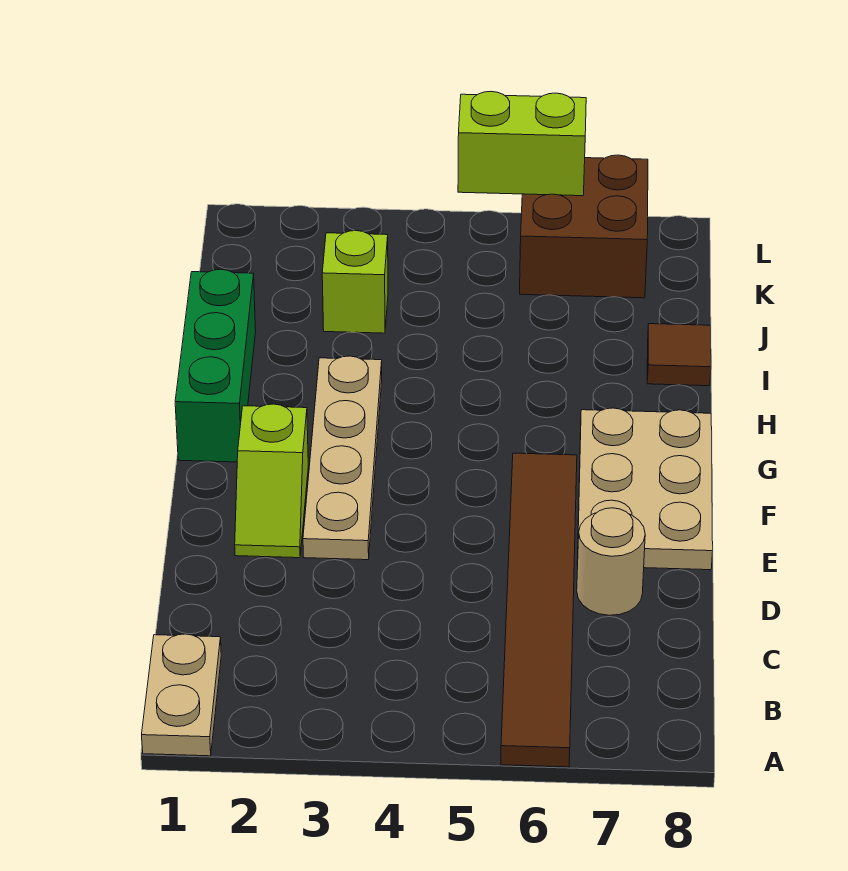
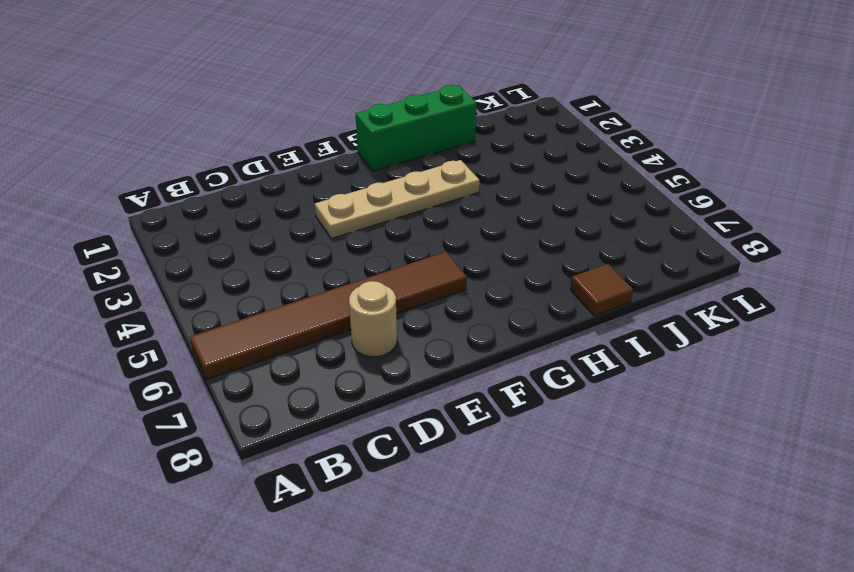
none -> tan plate A1:B1 level 1
none -> lime slope E2:F2 level 1 top F

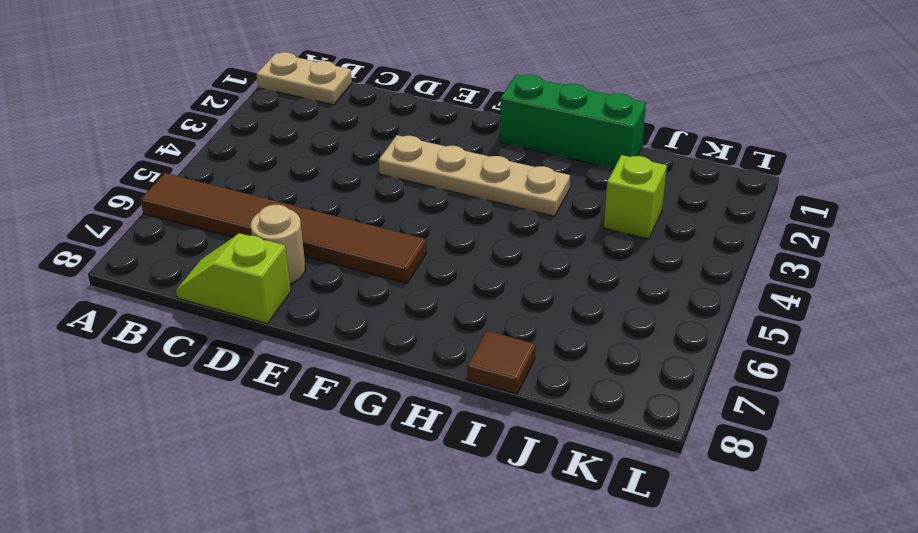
lime slope C8:D8 level 1 top D -> lime slope E2:F2 level 1 top F
none -> tan plate E7:G8 level 1
none -> brown brick K6:L7 level 1

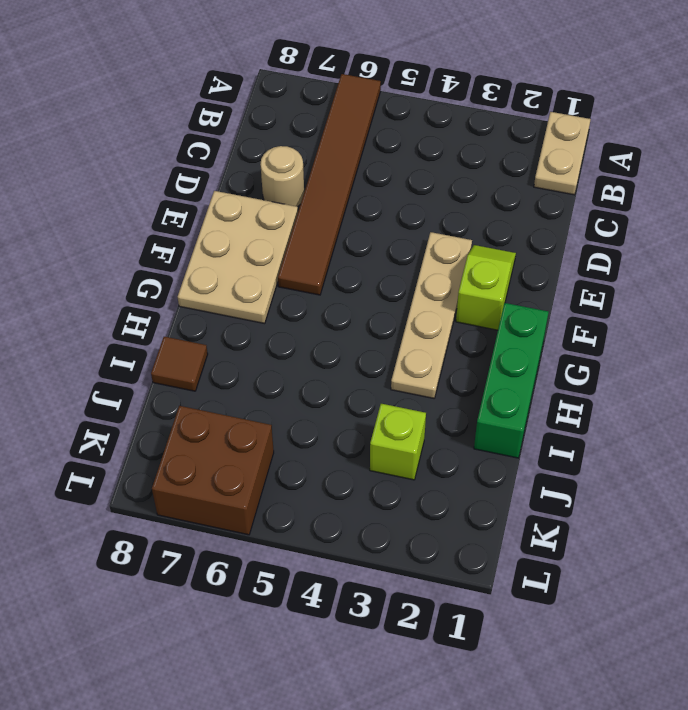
none -> lime brick L5:L6 level 2

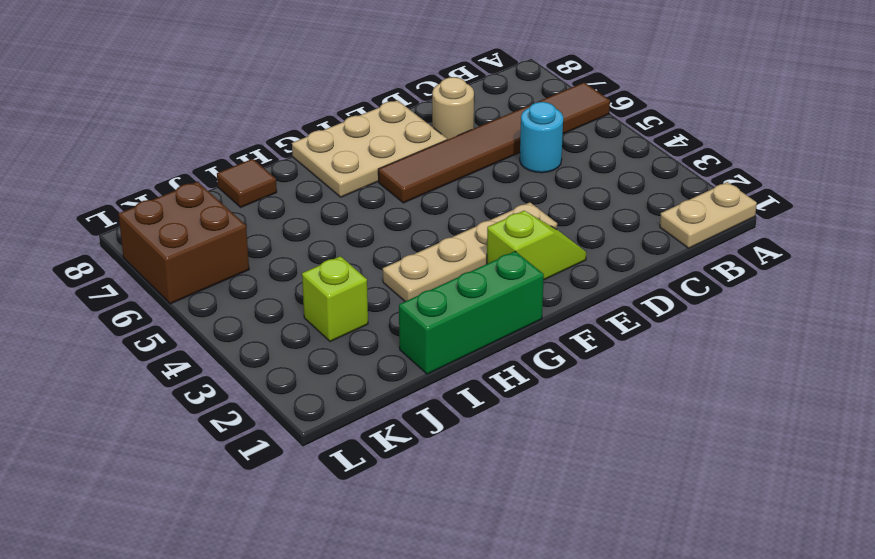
cyan round brick C5 level 1 -> none
none -> lime brick L5:L6 level 2

